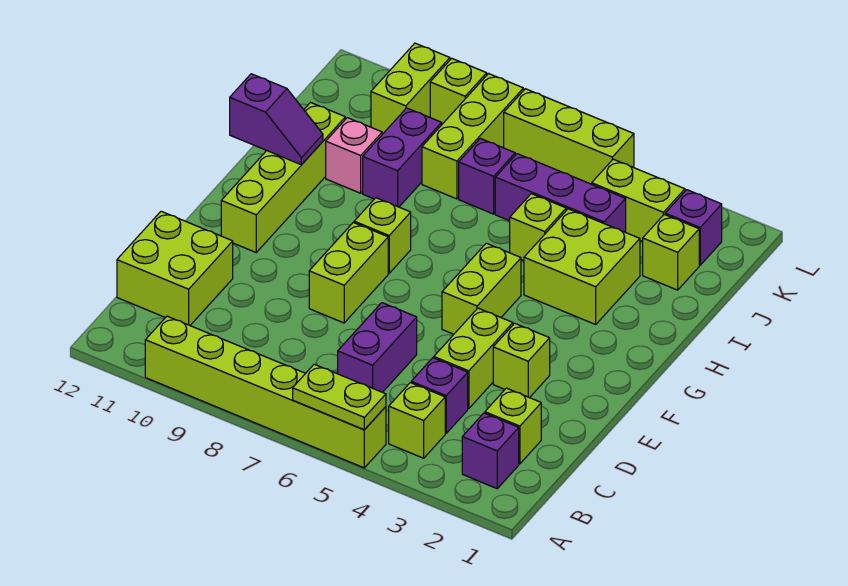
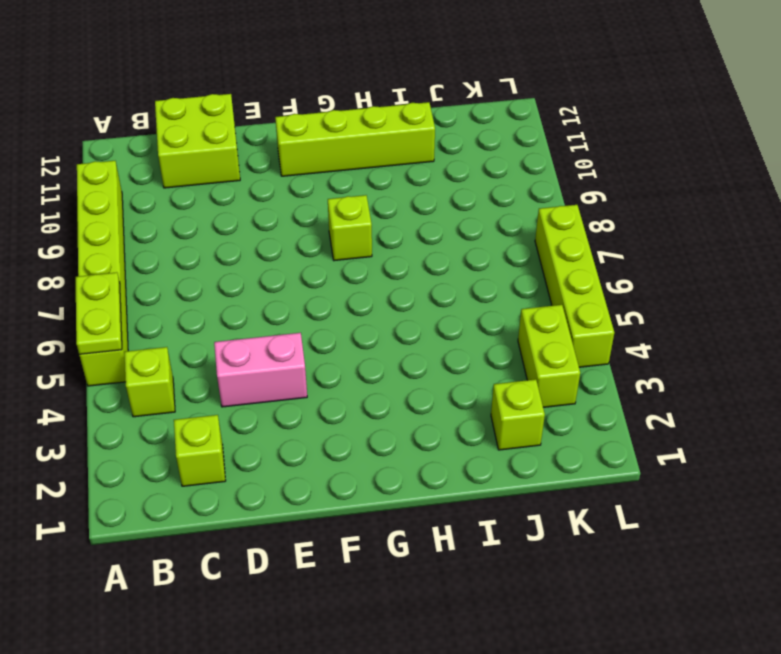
pink brick D4:E4 level 1 -> lime brick D4:E4 level 1
lime brick L4:L7 level 1 -> lime brick L5:L7 level 1
none -> purple brick B2 level 1
none -> purple brick C4 level 1
none -> purple brick C6:D6 level 1

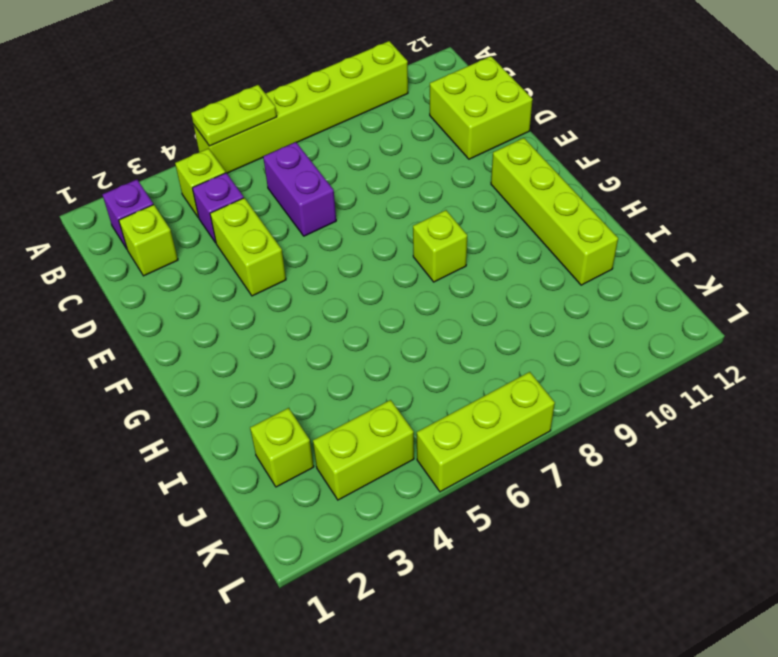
none -> lime brick E3 level 1
none -> lime brick E8:F8 level 1
none -> lime brick F5:G5 level 1

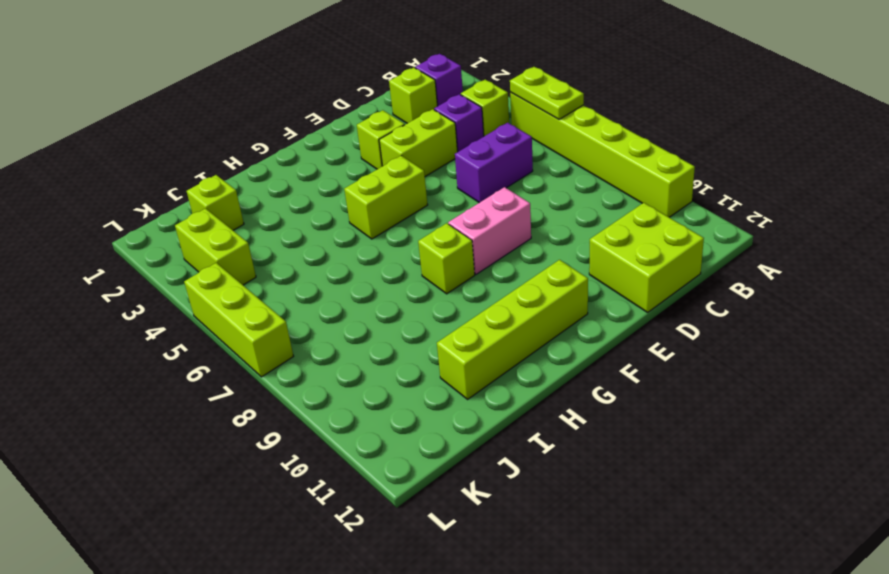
pink brick E8:F8 level 1 -> lime brick E8:F8 level 1
none -> lime brick H3:I4 level 1
none -> lime brick I5 level 1
none -> purple brick I9:J9 level 1

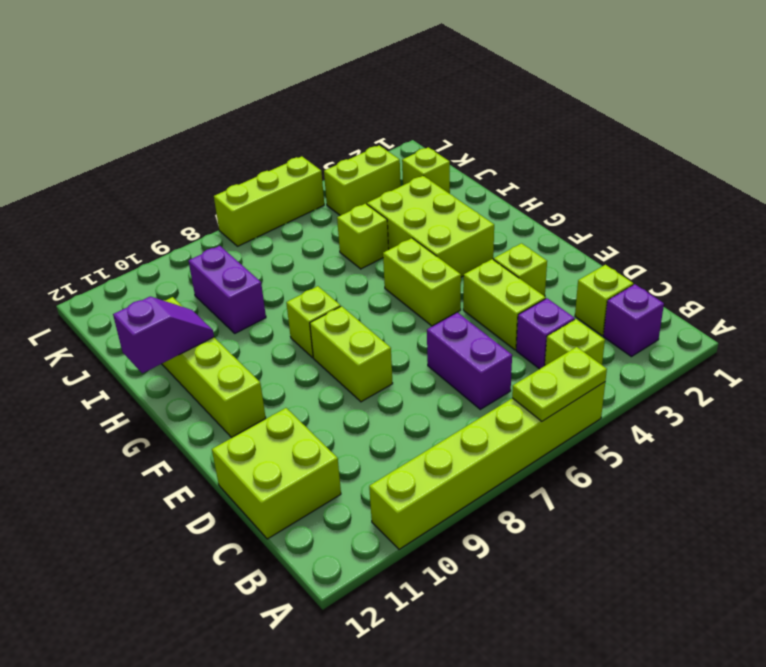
lime brick G3:I4 level 1 -> lime brick H3:I4 level 1
none -> pink brick I10 level 1
none -> purple brick J4:J6 level 1
none -> purple brick J7 level 1

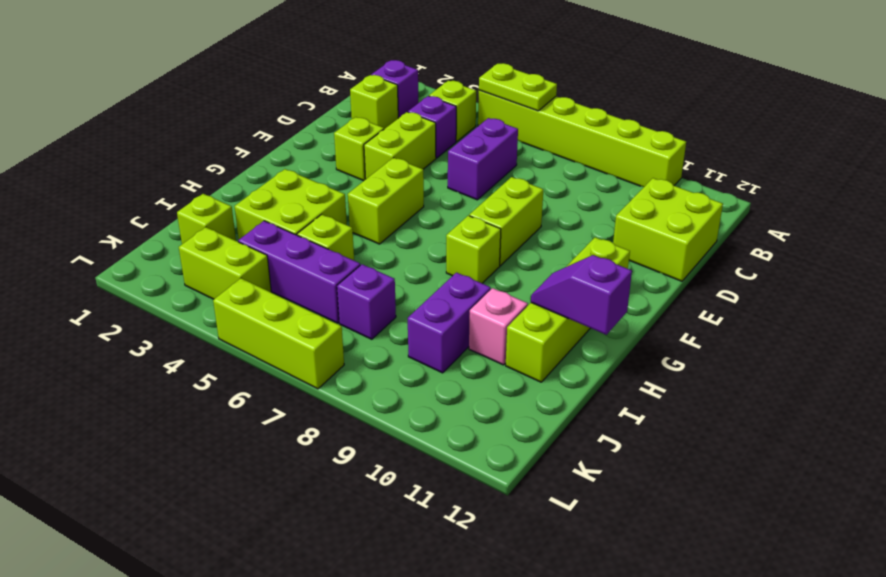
none -> lime brick J8:L8 level 1
none -> purple brick K2 level 1
none -> lime brick K10:L10 level 1

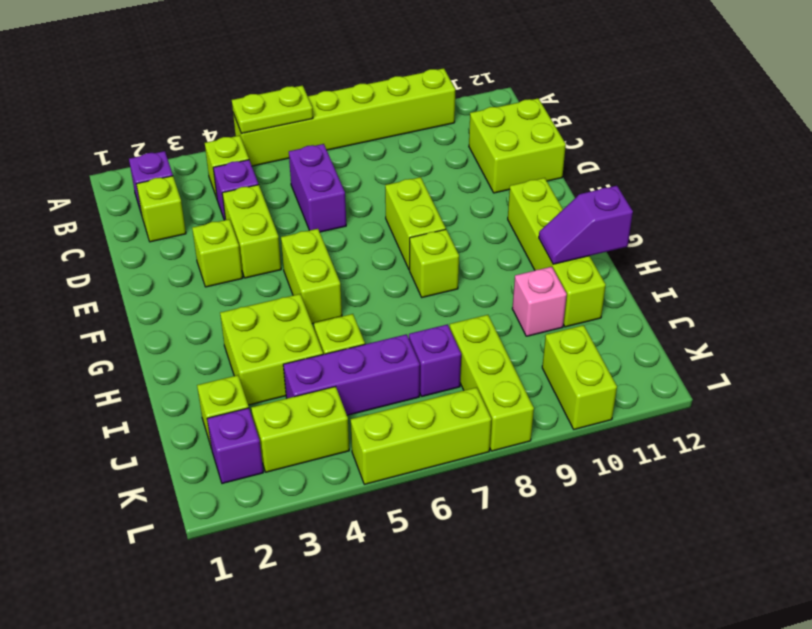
none -> purple brick I9:J9 level 1
none -> lime brick L9 level 1

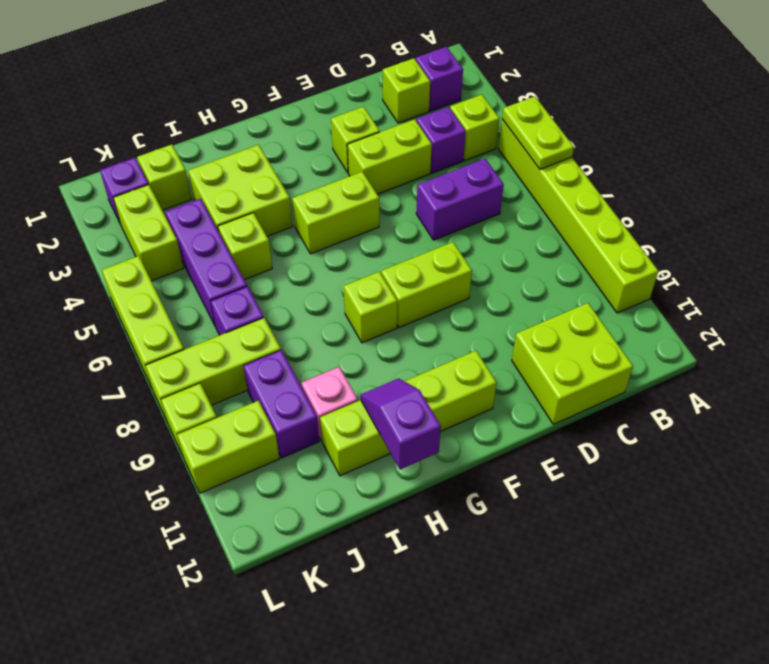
purple brick J9:J10 level 1 -> purple brick I9:J9 level 1

